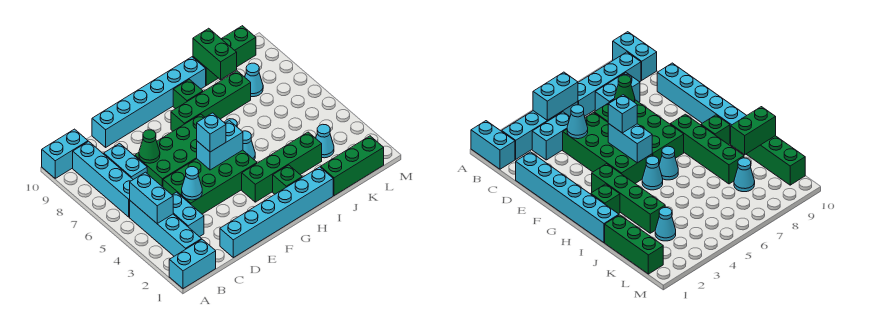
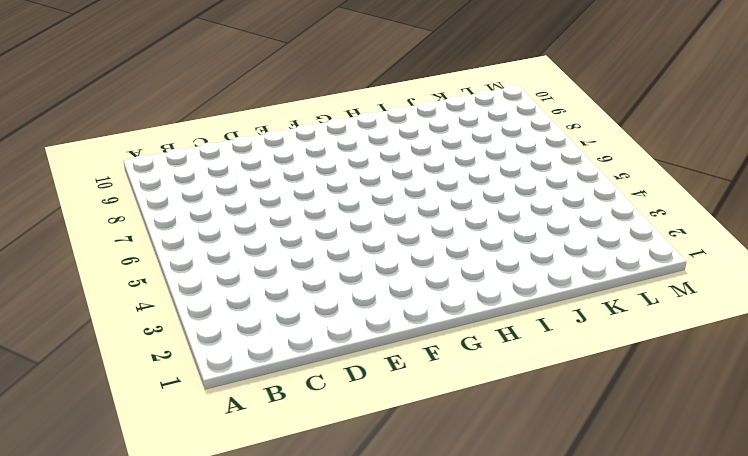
none -> cyan brick A1:B1 level 1
none -> cyan brick A10:B10 level 1
none -> cyan brick B2:B5 level 1

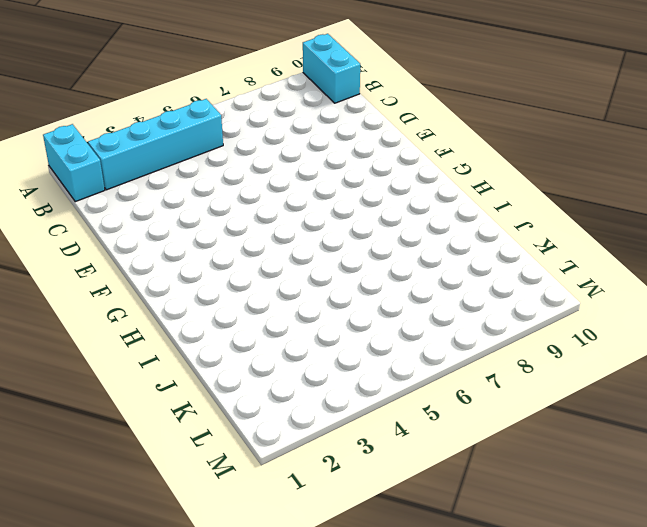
none -> cyan brick B6:B9 level 1
none -> cyan brick C3:C4 level 1
none -> cyan brick C7:C8 level 1

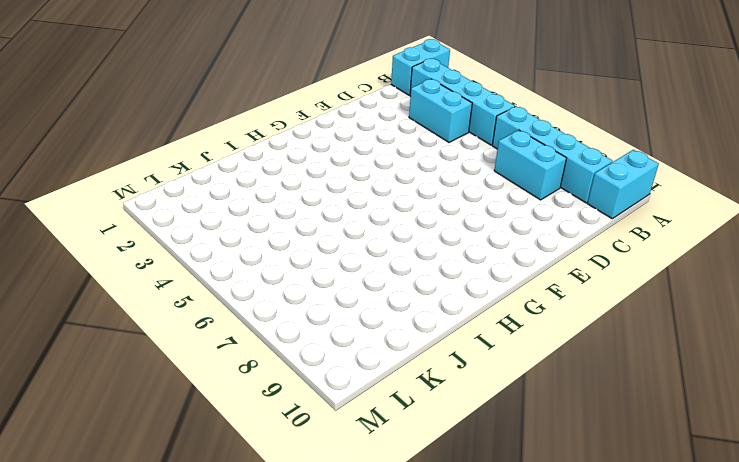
none -> cyan brick D1:I1 level 1
none -> green brick D4:G5 level 1
none -> green brick D6:G7 level 1

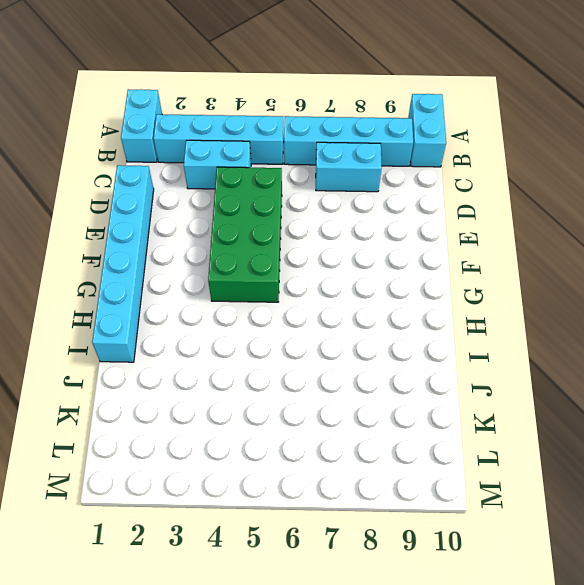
none -> green brick D6:G7 level 1
none -> cyan brick D10:I10 level 1
none -> green brick G3:J3 level 1

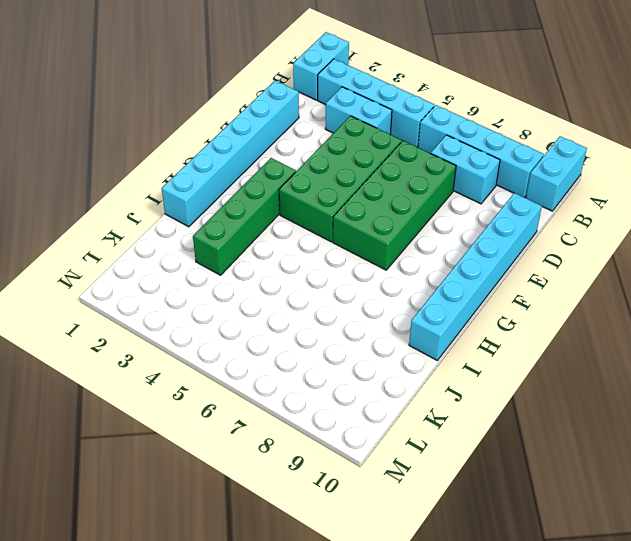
none -> green brick G8:J8 level 1
none -> green brick H2 level 1
none -> cyan cone H5 level 1

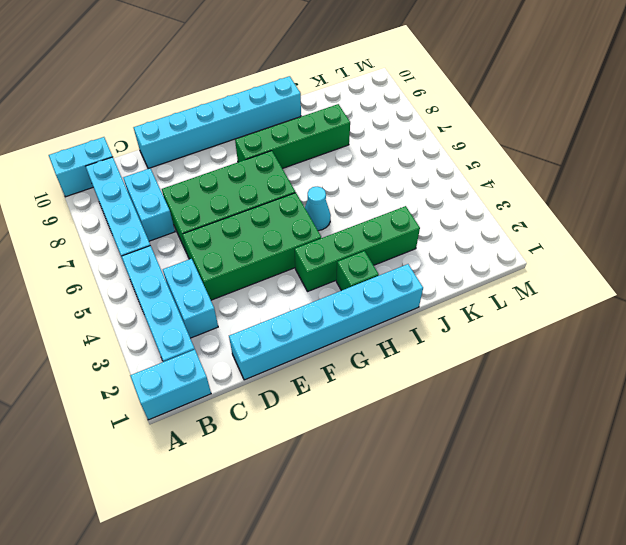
none -> cyan cone H6 level 1
none -> green brick H9 level 1
none -> green brick J1:L1 level 1

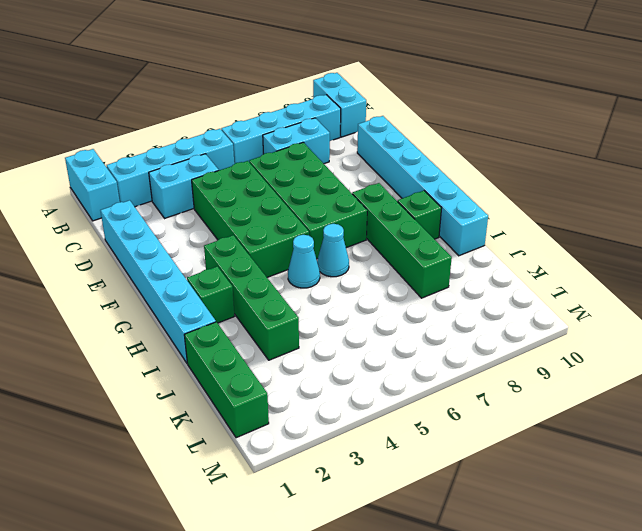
none -> green brick J10:L10 level 1
none -> cyan cone K3 level 1
none -> cyan cone K8 level 1

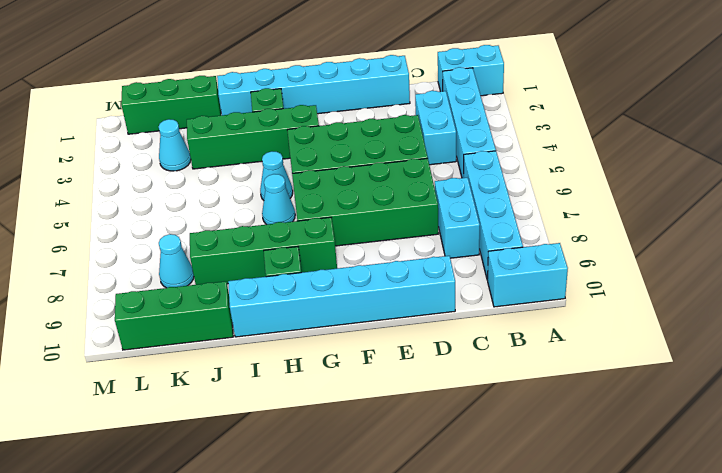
none -> cyan brick B4:B5 level 2
none -> cyan cone D4 level 2
none -> green cone D7 level 2

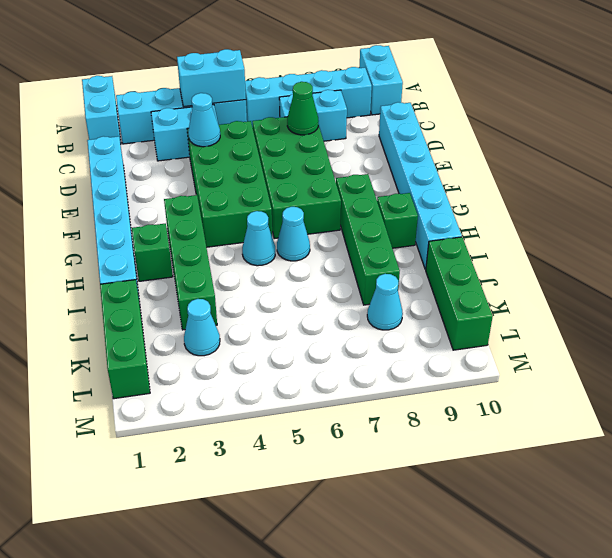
none -> cyan brick F5:G5 level 2
none -> green brick J9:J10 level 2
none -> cyan brick F5 level 3

